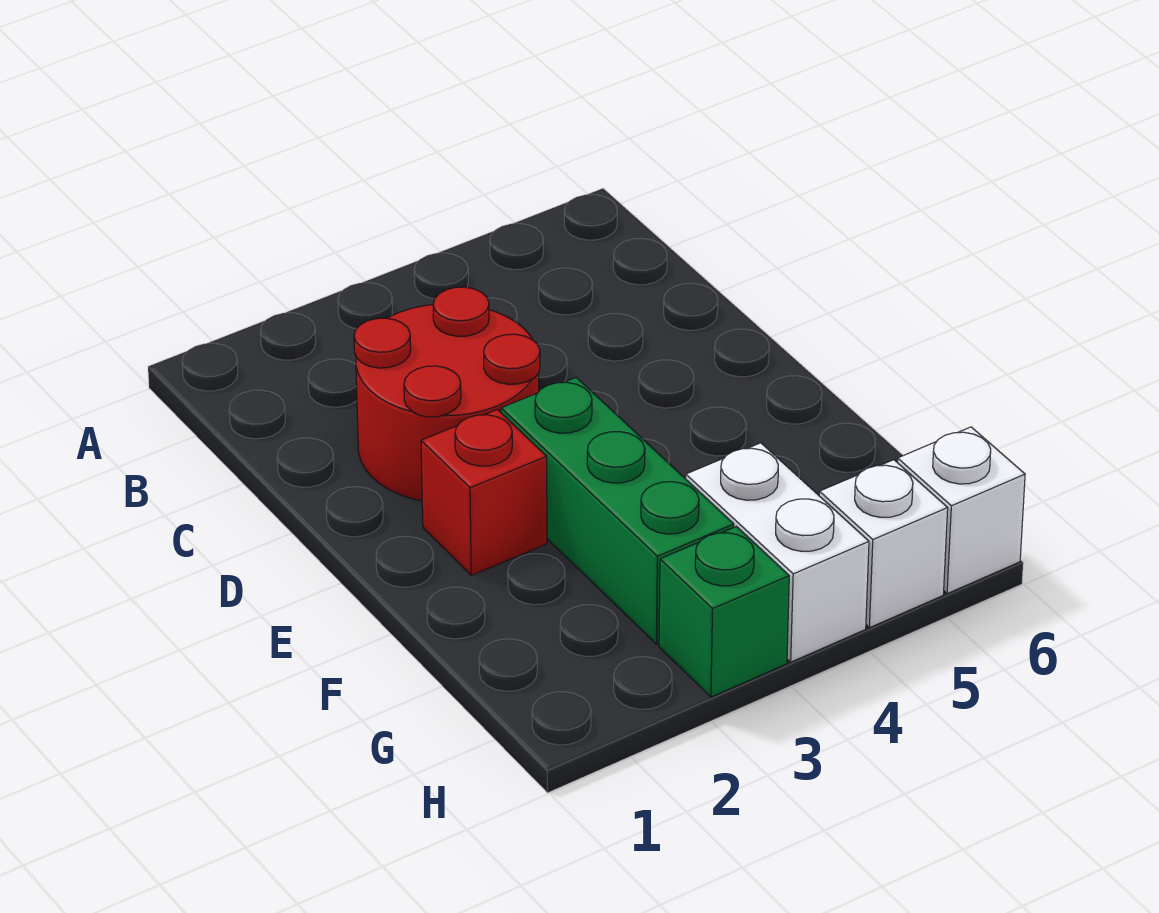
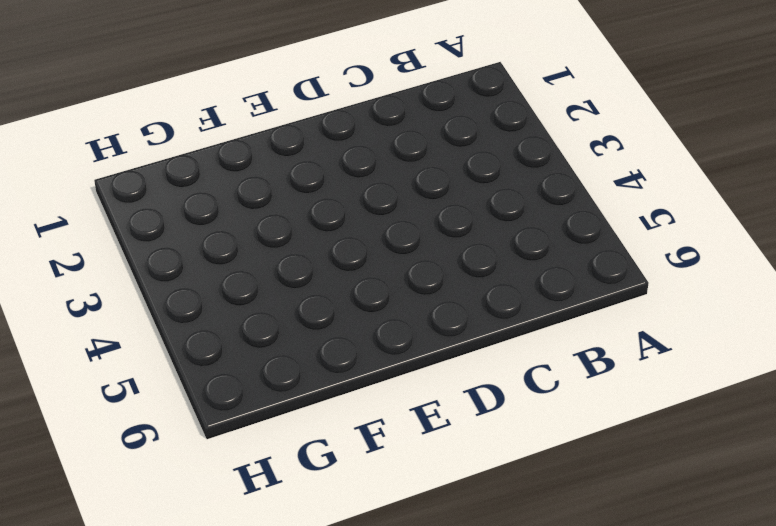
none -> red round brick C2:D3 level 1
none -> red brick E2 level 1

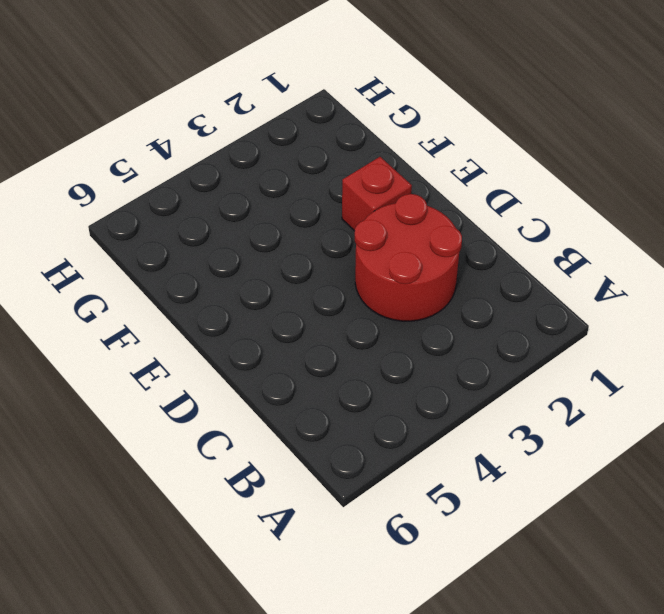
none -> green brick E3:G3 level 1
none -> white brick G4:H4 level 1

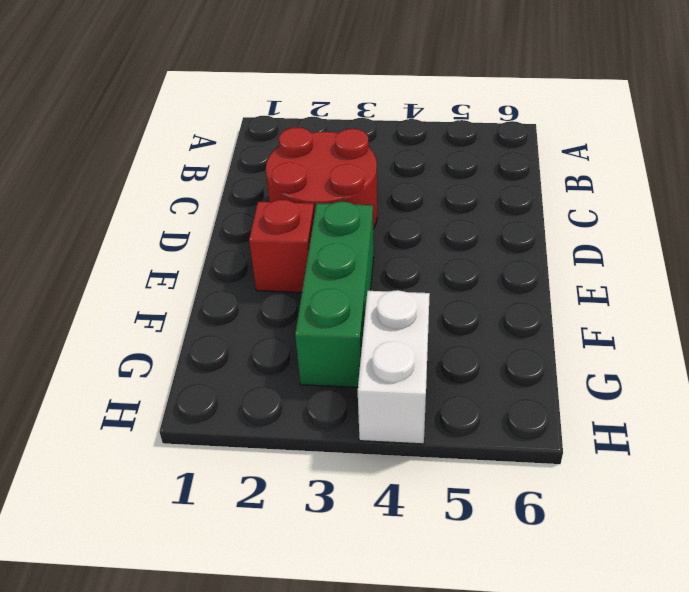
none -> green brick H3 level 1
none -> white brick H5 level 1

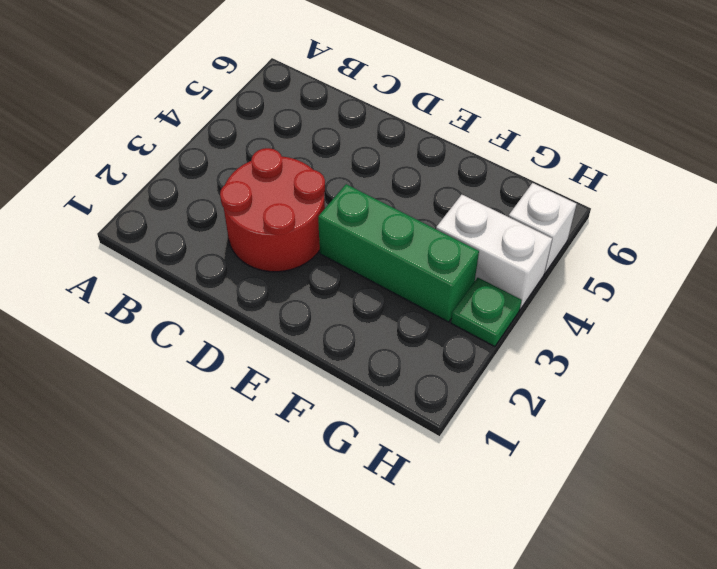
green plate H3 level 1 -> green brick H3 level 1
none -> red brick E2 level 1
none -> white brick H6 level 1

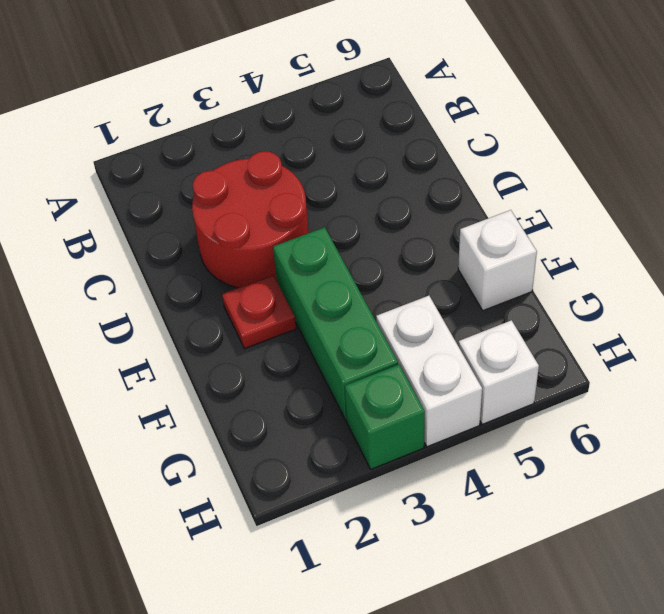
red plate E2 level 1 -> red brick E2 level 1
white brick F6 level 1 -> white brick H6 level 1

